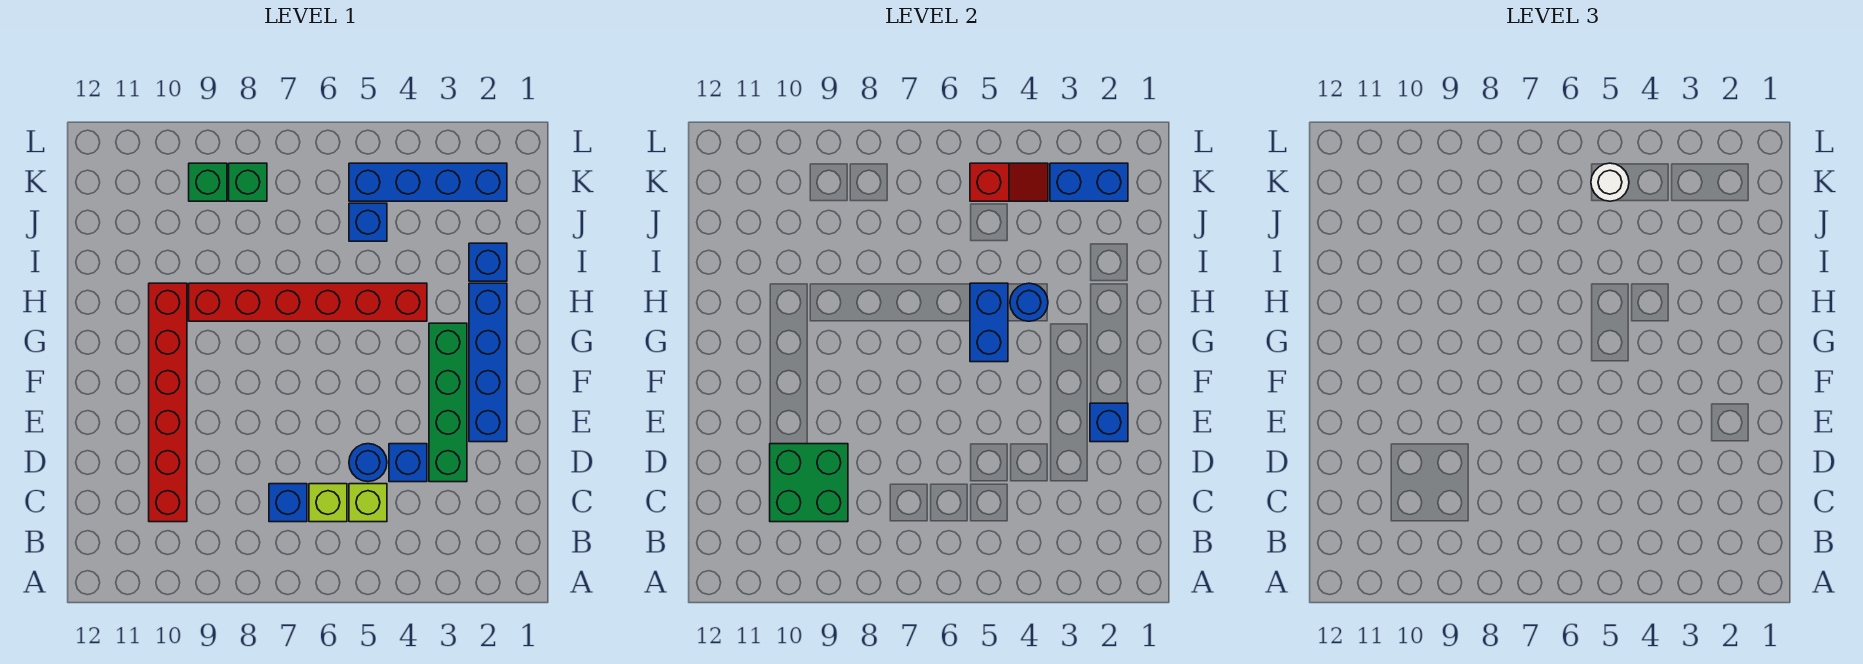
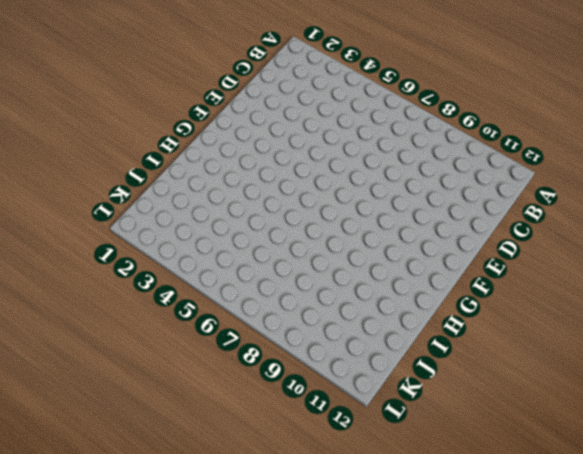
none -> lime brick C5 level 1
none -> lime brick C6 level 1
none -> blue brick C7 level 1

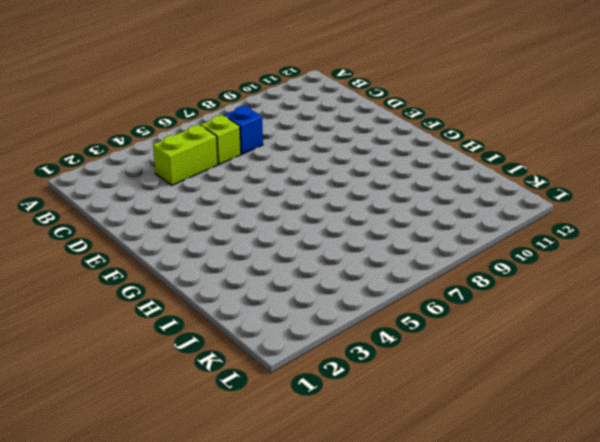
lime brick C4:C5 level 1 -> lime brick C5 level 1
none -> red brick C10:H10 level 1
none -> green brick D3:G3 level 1
none -> blue brick D4 level 1

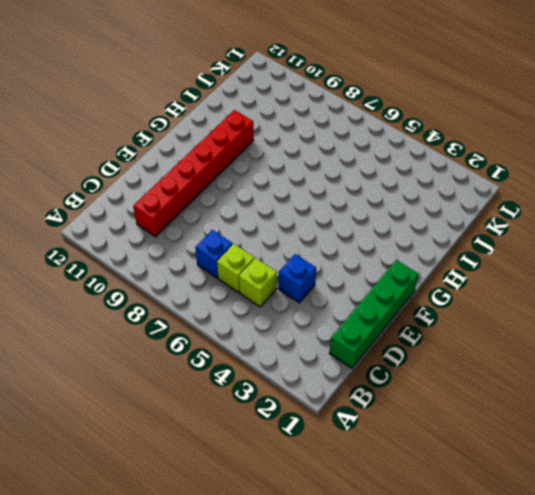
green brick C1:F1 level 1 -> green brick D3:G3 level 1
none -> blue round brick D5 level 1
none -> blue brick E2:H2 level 1
none -> red brick H4:H9 level 1

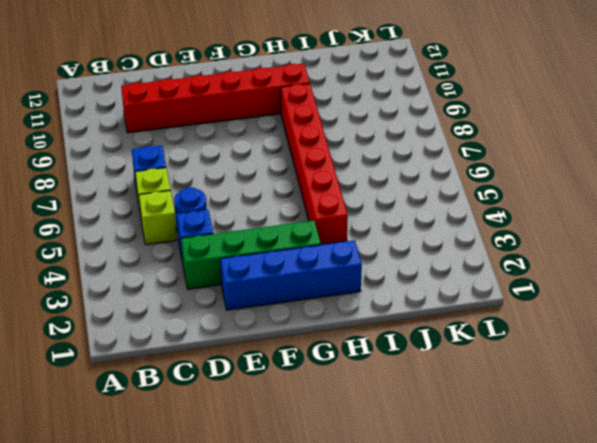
none -> blue brick I2 level 1
none -> blue brick J5 level 1
none -> blue brick K2:K5 level 1

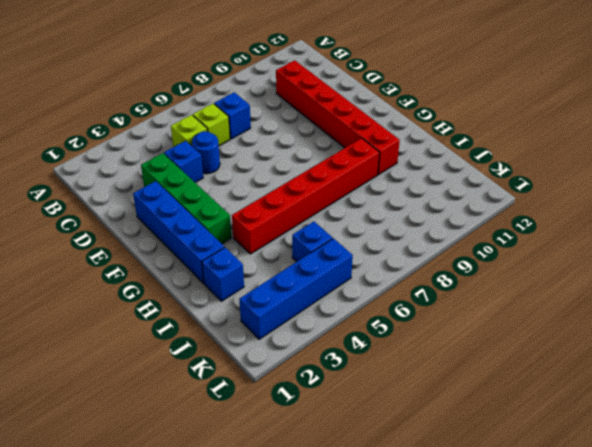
none -> green brick K8 level 1
none -> green brick K9 level 1
none -> green brick C9:D10 level 2

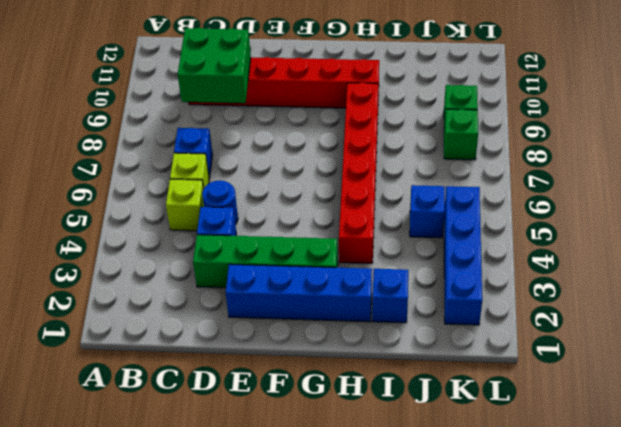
none -> blue brick E2 level 2
none -> blue brick G5:H5 level 2
none -> blue round brick H4 level 2

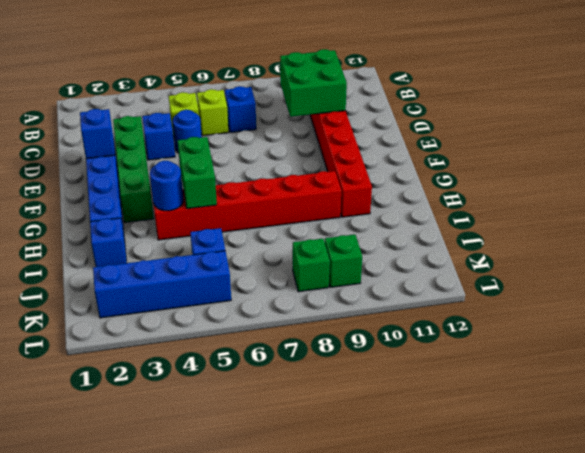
green brick G5:H5 level 2 -> blue brick G5:H5 level 2
none -> blue brick K2:K3 level 2
none -> red slope K4:K5 level 2 top 5
none -> white round brick K5 level 3

